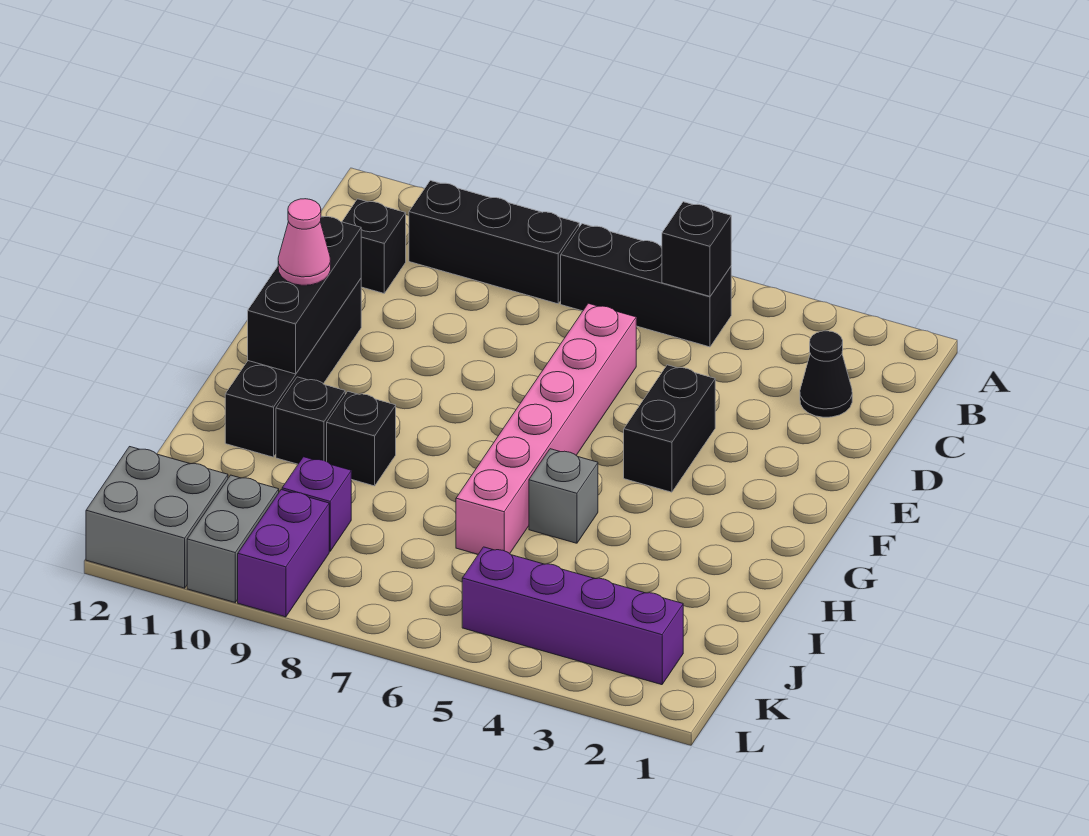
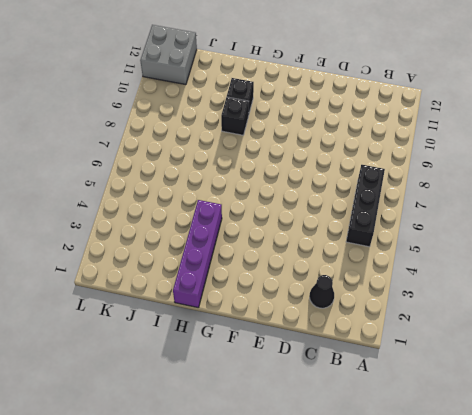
purple brick H1:H4 level 1 -> purple brick K2:K5 level 1
none -> black brick B8:B10 level 1
none -> black brick C11 level 1
none -> pink brick D6:I6 level 1

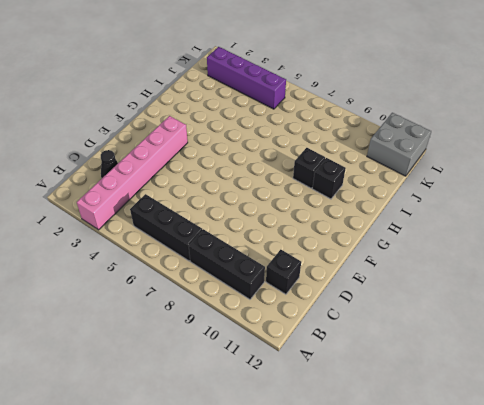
pink brick A3:F3 level 1 -> pink brick D6:I6 level 1
none -> black brick E4:F4 level 1
none -> black brick E11:H11 level 1
none -> grey brick H5 level 1

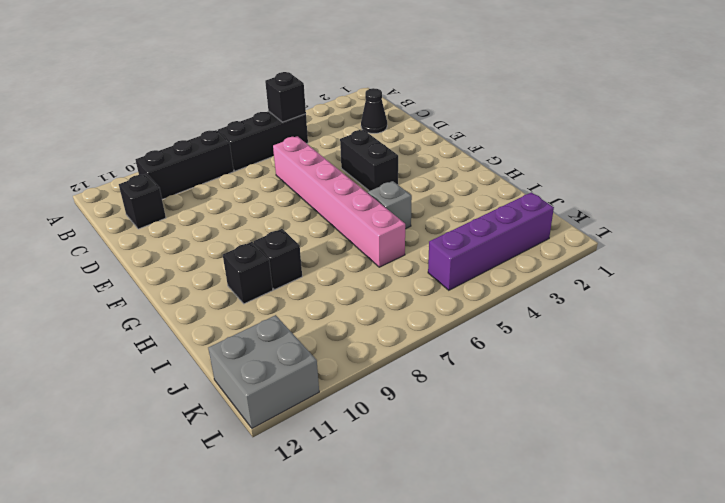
none -> black brick E11:H11 level 1
none -> purple brick J9 level 1
none -> purple brick K9:L9 level 1

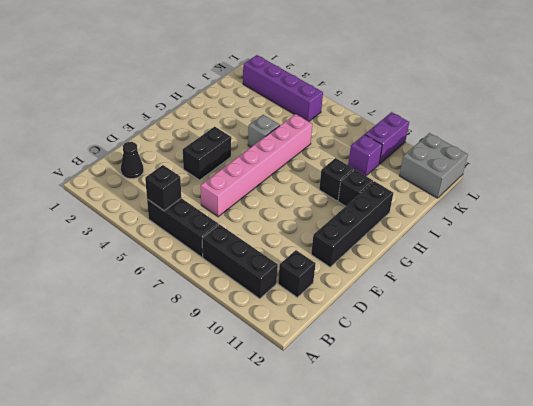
none -> grey brick K10:L10 level 1
none -> black brick E11:G11 level 2
none -> pink cone F11 level 3

